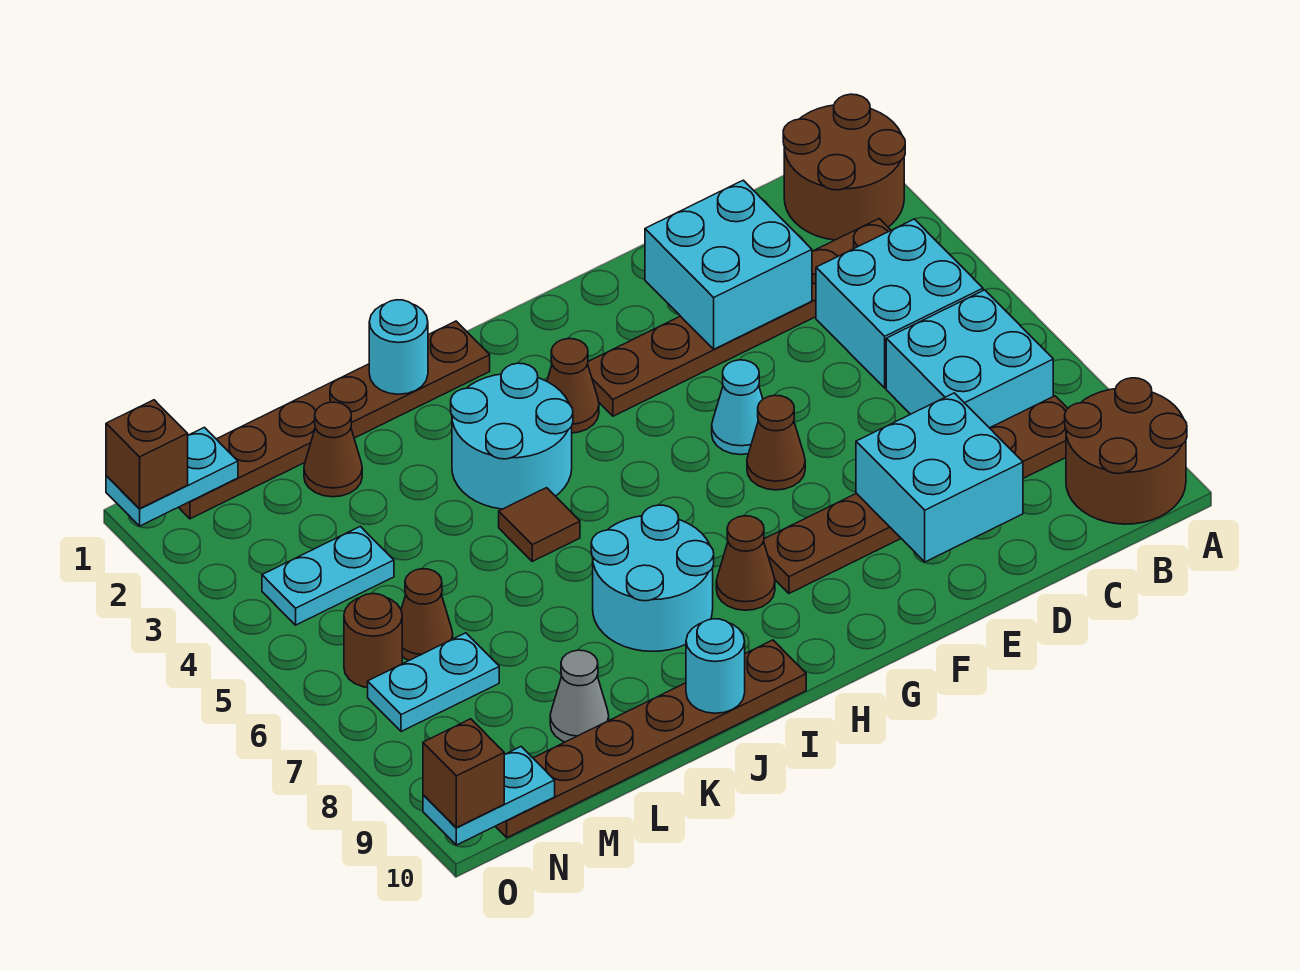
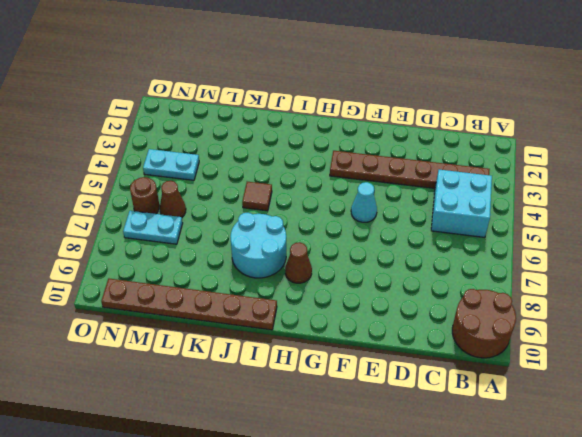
none -> brown round brick A1:B2 level 1
none -> cyan brick B6:C7 level 1
none -> brown plate B8:G8 level 1

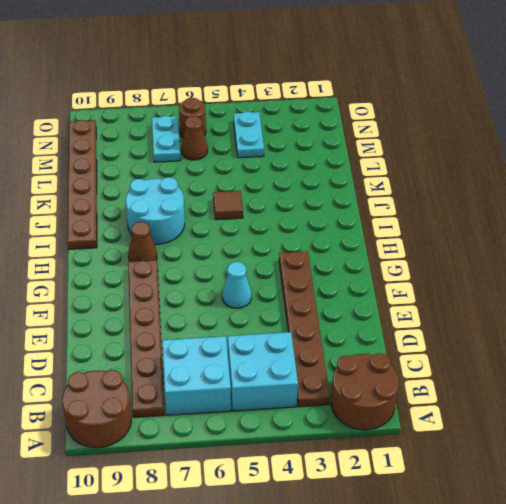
none -> brown cone F6 level 1
none -> brown cone H3 level 1
none -> brown plate I1:N1 level 1

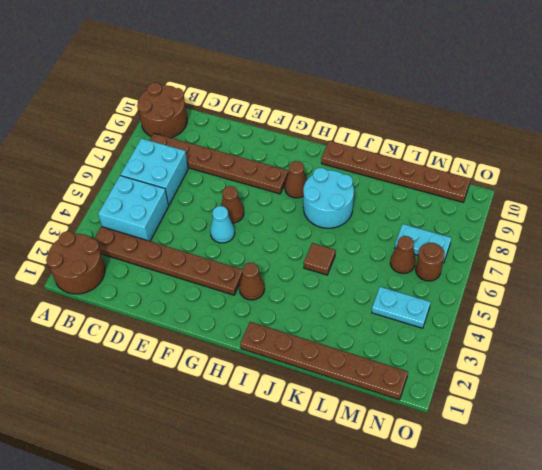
none -> cyan round brick I3:J4 level 1
none -> brown cone L2 level 1
none -> grey cone L9 level 1

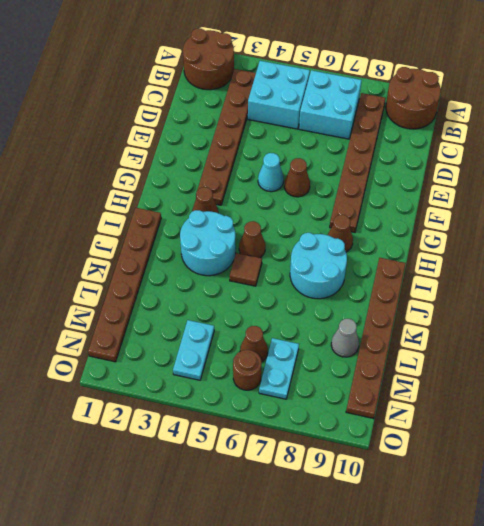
brown cone I5 level 1 -> brown cone L2 level 1
none -> cyan brick D2:E3 level 2
none -> cyan brick D8:E9 level 2
none -> cyan round brick J1 level 2

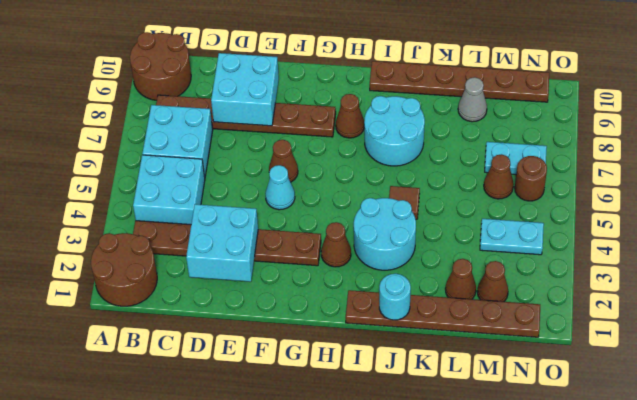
brown cone M2 level 1 -> none
none -> cyan round brick J10 level 2
none -> cyan plate N1:O1 level 2
none -> cyan plate N10:O10 level 2

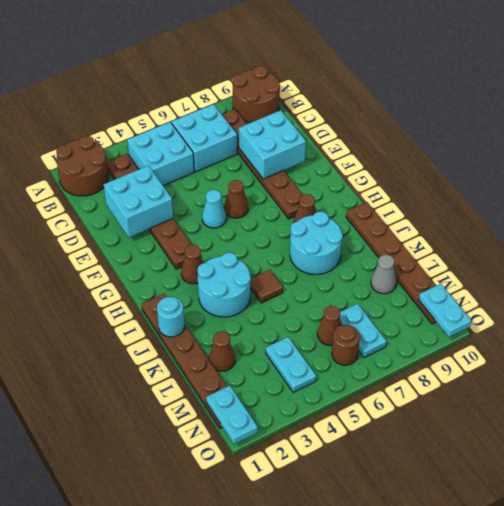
none -> cyan round brick J10 level 2
none -> brown brick O1 level 3
none -> brown brick O10 level 3

